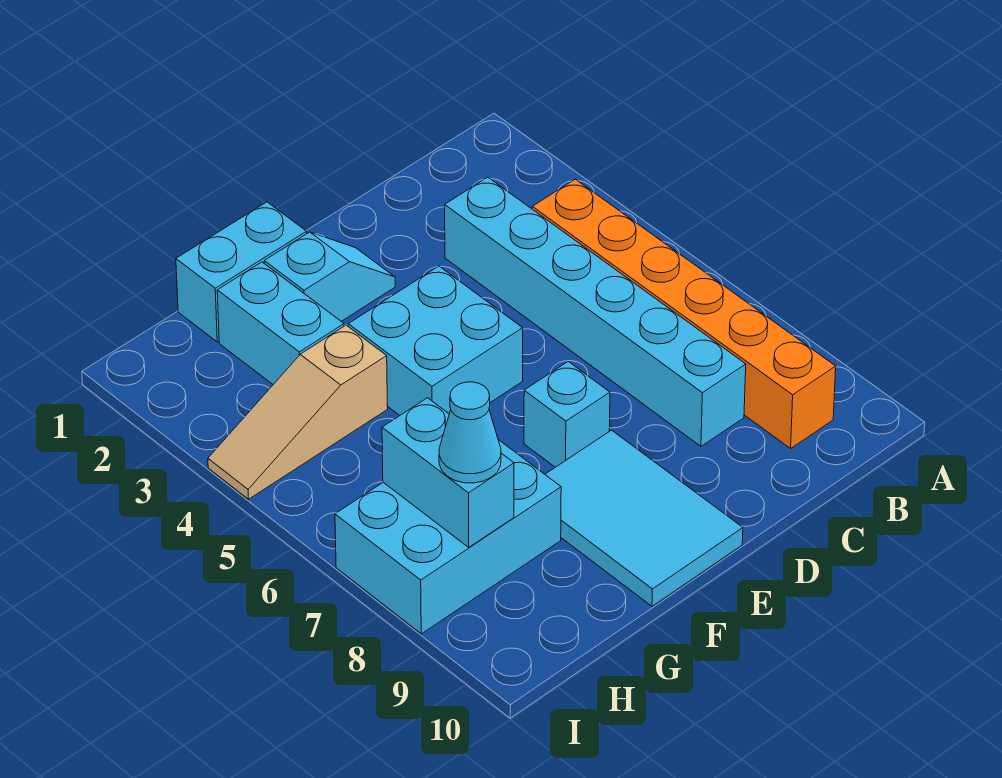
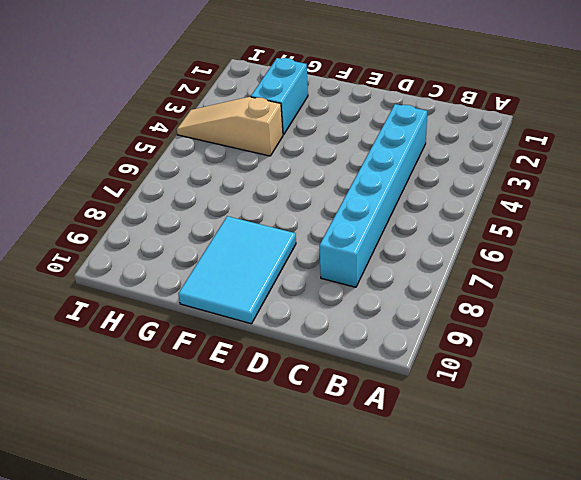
none -> orange brick B4:B9 level 1
none -> cyan slope E2:F2 level 1 top F
none -> cyan brick E4:F5 level 1

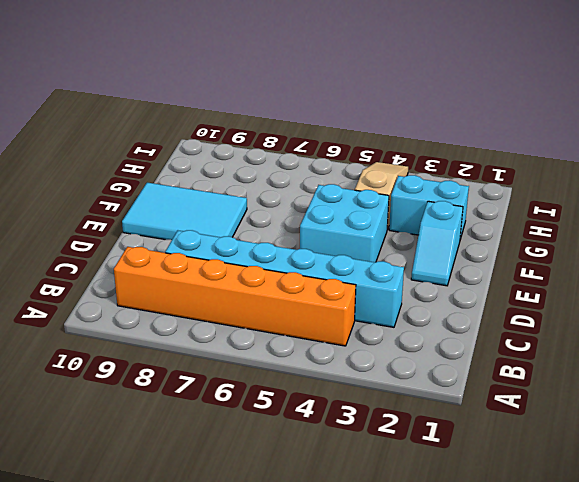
none -> cyan brick E7 level 1
none -> cyan brick F1:G1 level 1
none -> cyan brick G7:I8 level 1

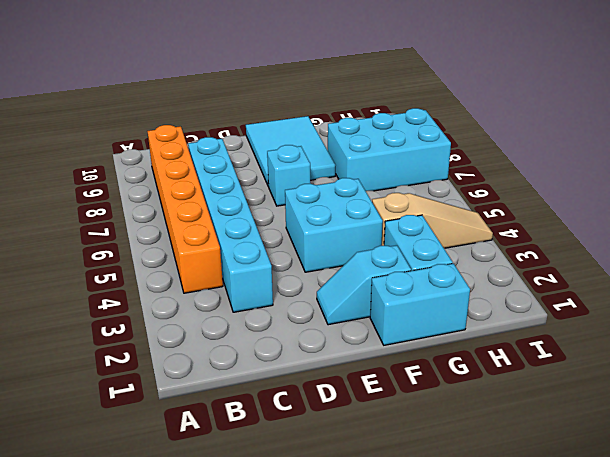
none -> cyan brick H7:H8 level 2
none -> cyan cone H8 level 3

